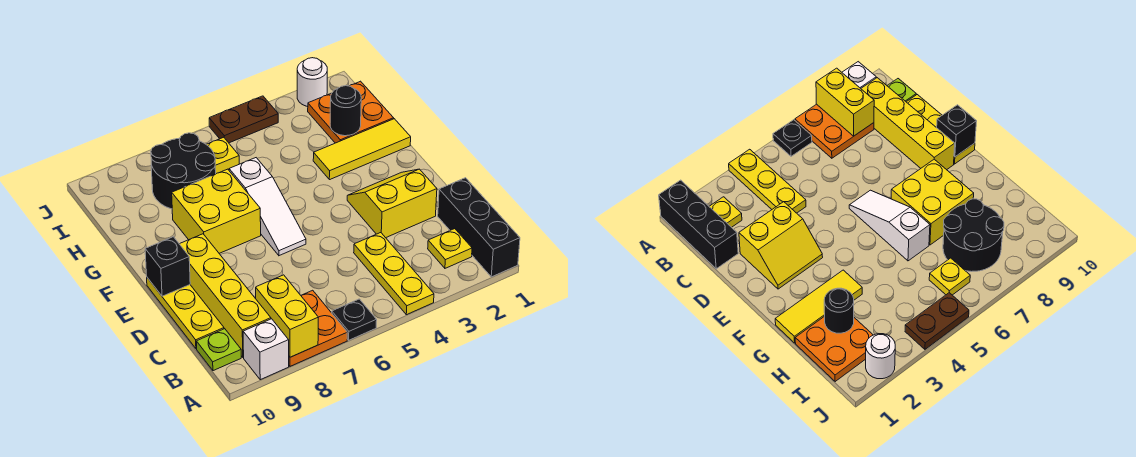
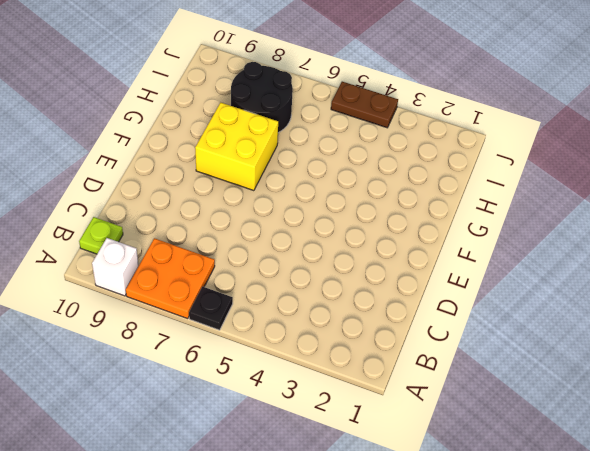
none -> black brick A1:C1 level 1
none -> yellow plate A4:C4 level 1
none -> yellow plate B2 level 1

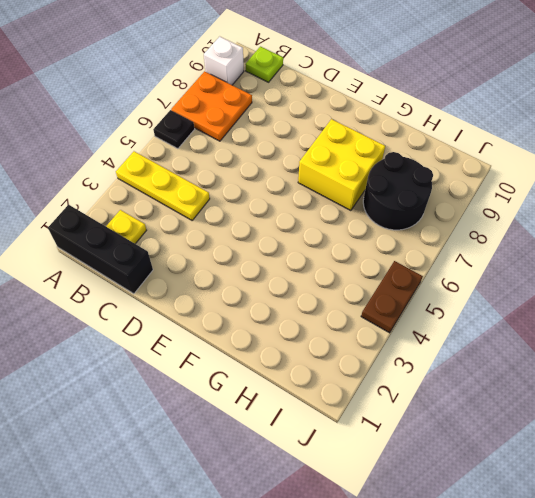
none -> yellow brick B9:E9 level 1
none -> yellow plate C10:E10 level 1
none -> yellow slope D2:E3 level 1 top D

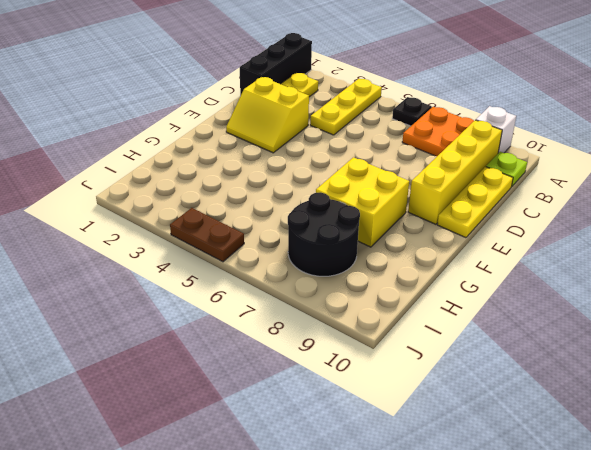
none -> white slope E6:G6 level 1 top G
none -> yellow tile G1:G3 level 1
none -> orange plate H1:I2 level 1

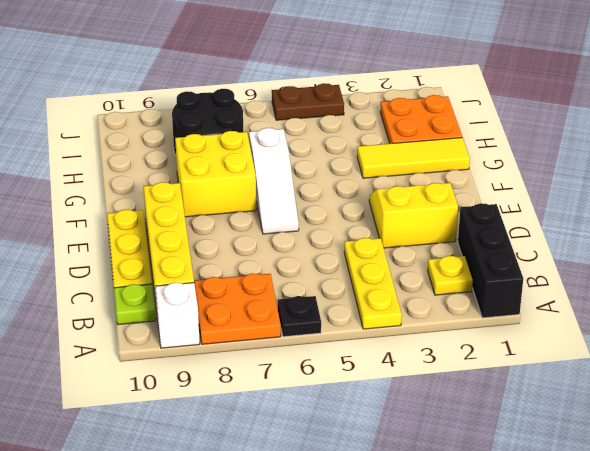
none -> yellow plate I6 level 1
none -> white round brick J2 level 1
none -> yellow brick A8:B8 level 2

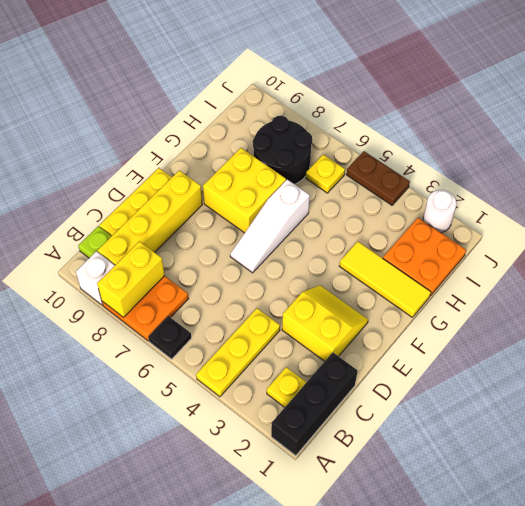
none -> black brick E10 level 2
none -> black round brick H2 level 2

